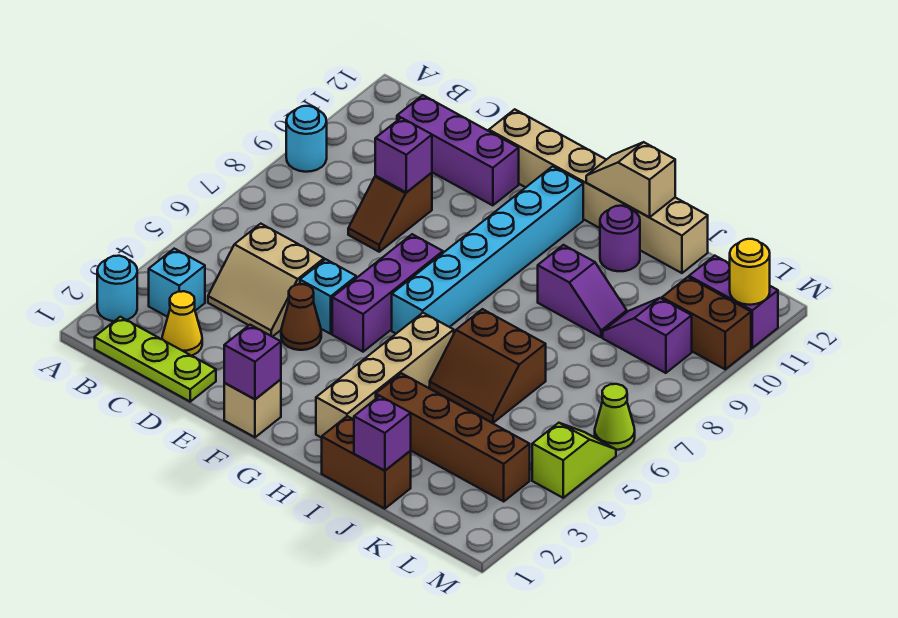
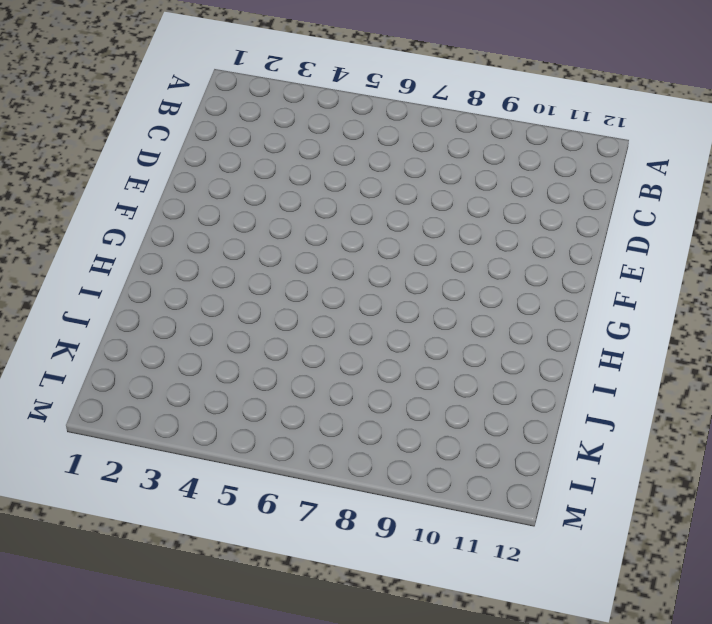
none -> cyan round brick A2 level 1
none -> cyan round brick A9 level 1
none -> lime plate B1:D1 level 1
none -> cyan brick B3 level 1

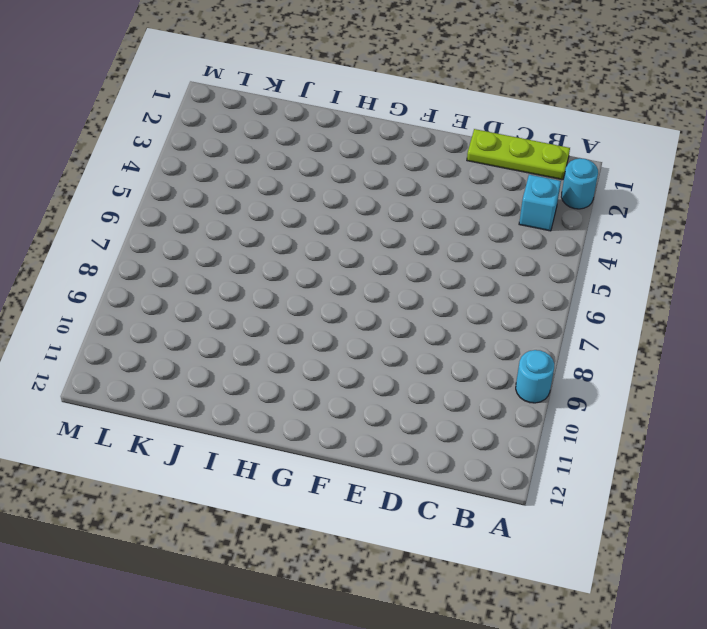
none -> yellow cone C2 level 1
none -> tan slope C4:D5 level 1 top 5
none -> purple brick C11:E11 level 1
none -> brown slope D8:D9 level 1 top 9

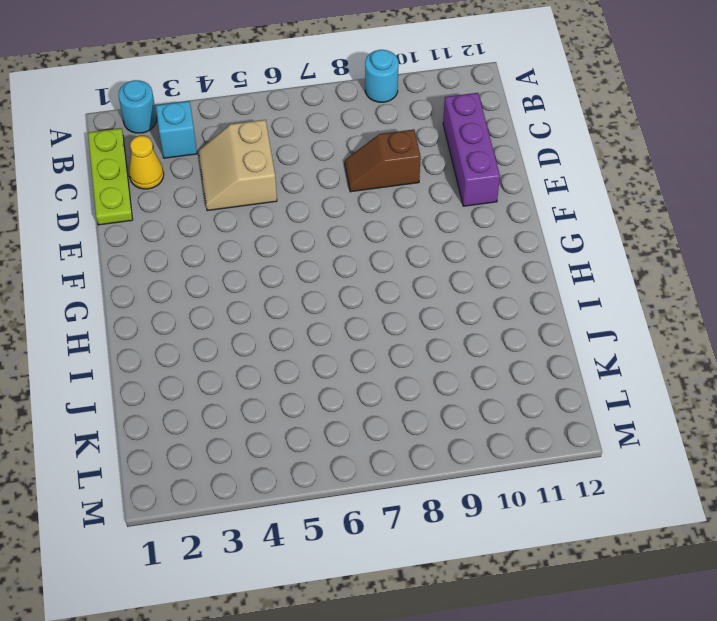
none -> brown cone E4 level 1
none -> cyan brick E5 level 1
none -> tan brick E12:J12 level 1
none -> tan brick F1 level 1

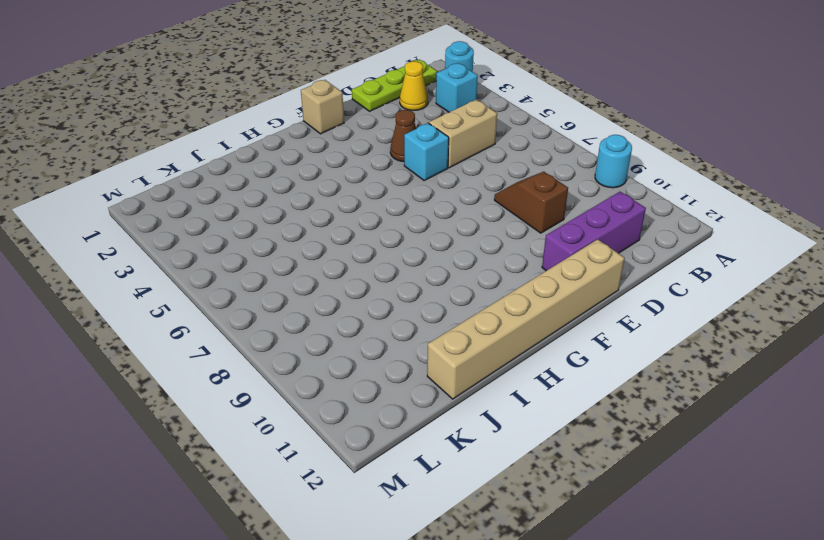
none -> purple brick F5:F7 level 1
none -> cyan brick G6:G11 level 1
none -> tan brick H2:H5 level 1
none -> brown brick I1:J1 level 1

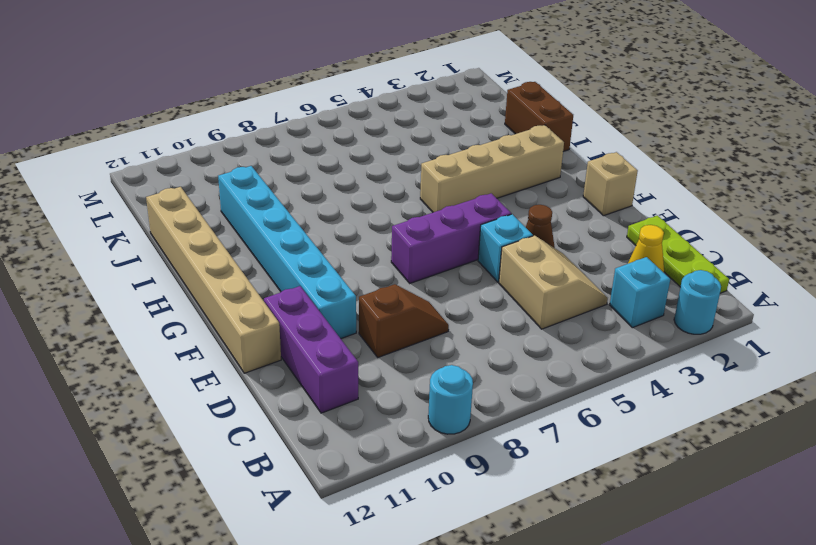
cyan brick E10:J10 level 1 -> cyan brick G6:G11 level 1
none -> brown brick I3:L3 level 1
none -> brown slope I5:J6 level 1 top 6
none -> purple slope I9:J9 level 1 top I
none -> purple round brick I11 level 1

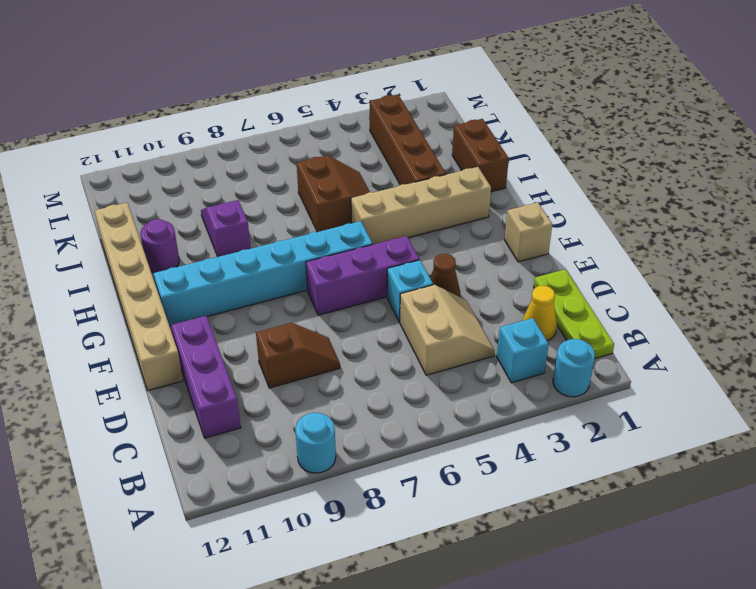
none -> purple slope K9:L9 level 1 top L
none -> brown brick L10:M10 level 1
none -> purple brick L11:M11 level 1
none -> lime slope M4:M5 level 1 top 4

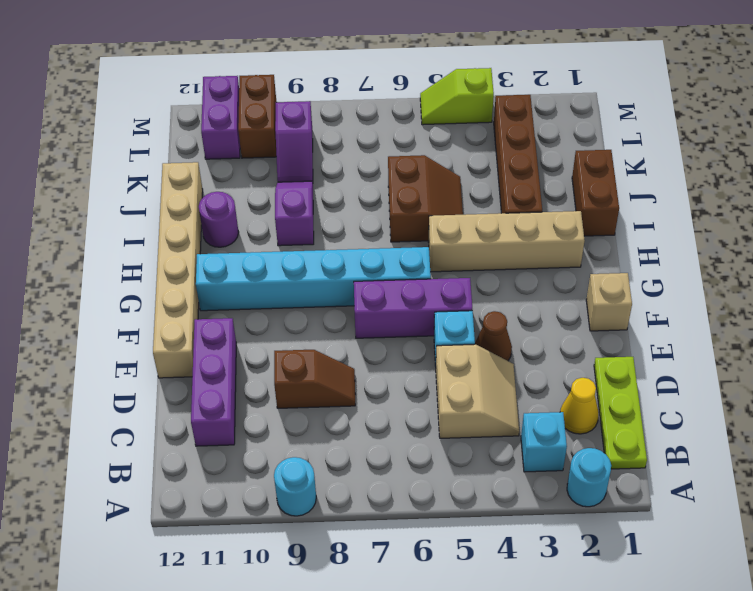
none -> lime cone M6 level 1
none -> purple brick D9 level 2
none -> purple brick F1 level 2
none -> tan slope H12:I12 level 2 top I

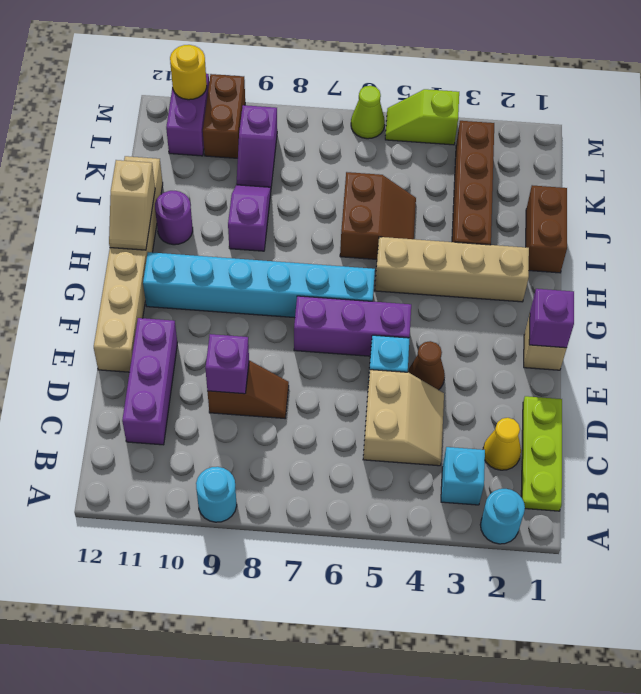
none -> purple brick J1 level 2

